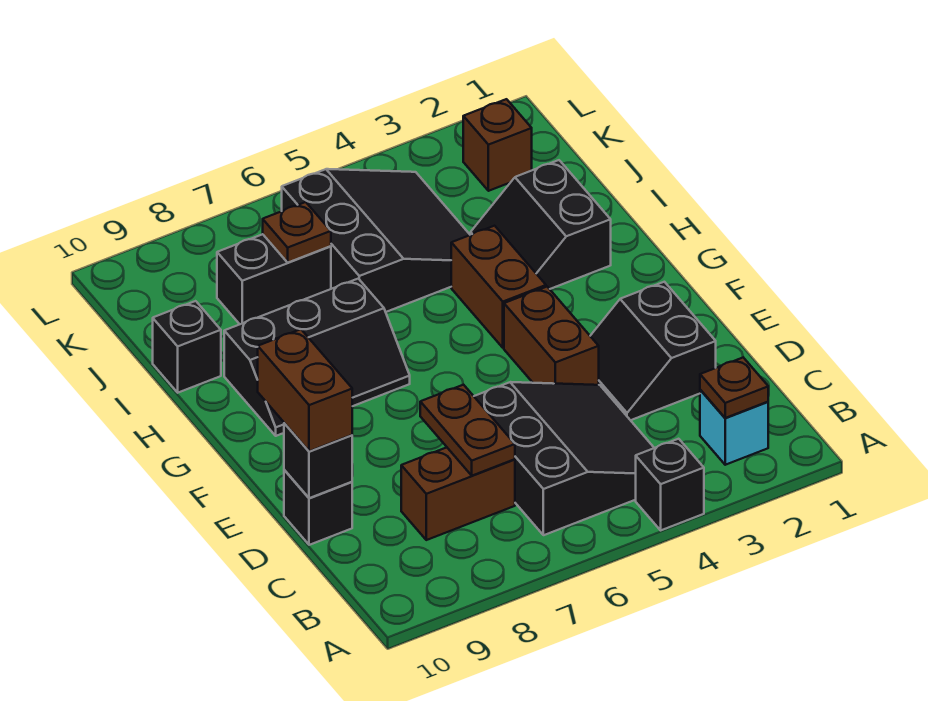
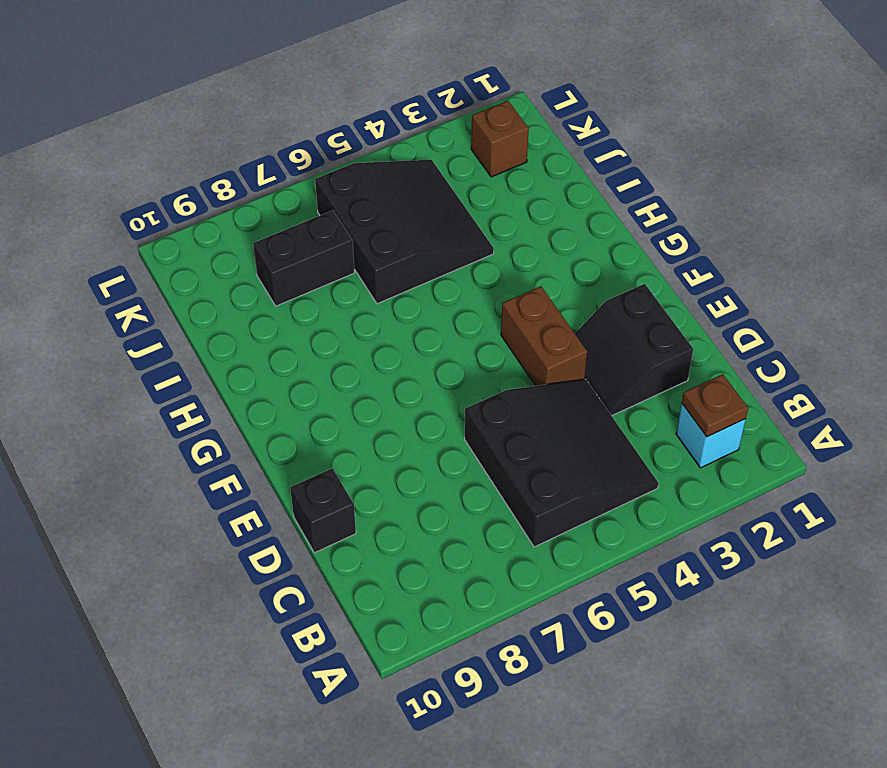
none -> black brick A4 level 1
none -> brown brick C7:C8 level 1
none -> brown brick G4:H4 level 1

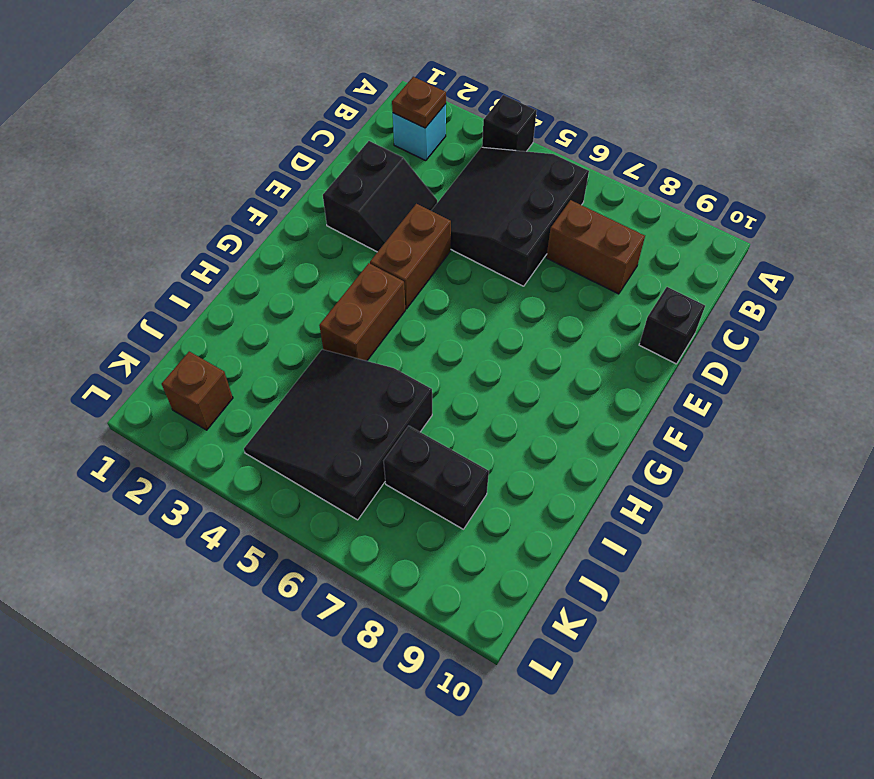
none -> black slope G7:H9 level 1 top H
none -> black slope H2:I3 level 1 top 2
none -> black brick I10 level 1

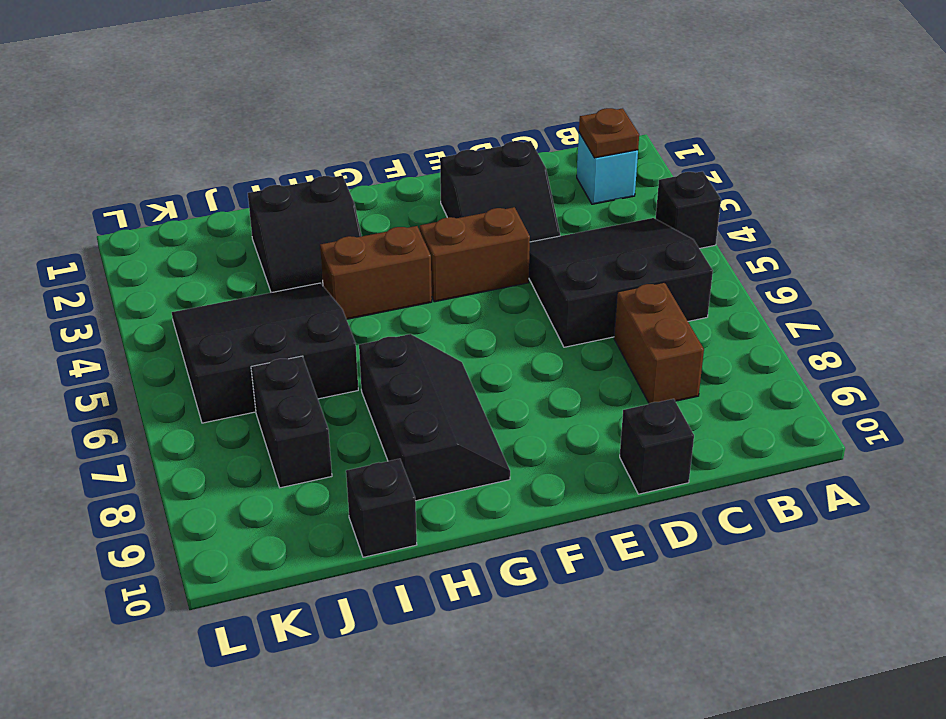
none -> brown brick K2 level 1
none -> brown plate C7:D7 level 2
none -> black brick D10 level 2

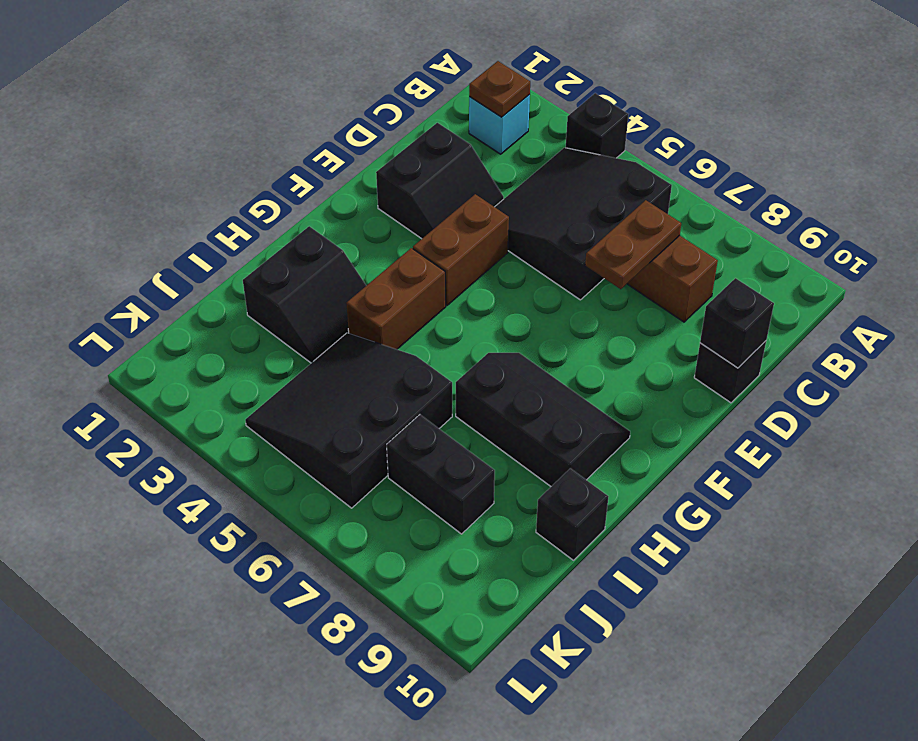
none -> brown brick K2 level 1
none -> brown plate J7 level 2
none -> brown brick D10:E10 level 3

